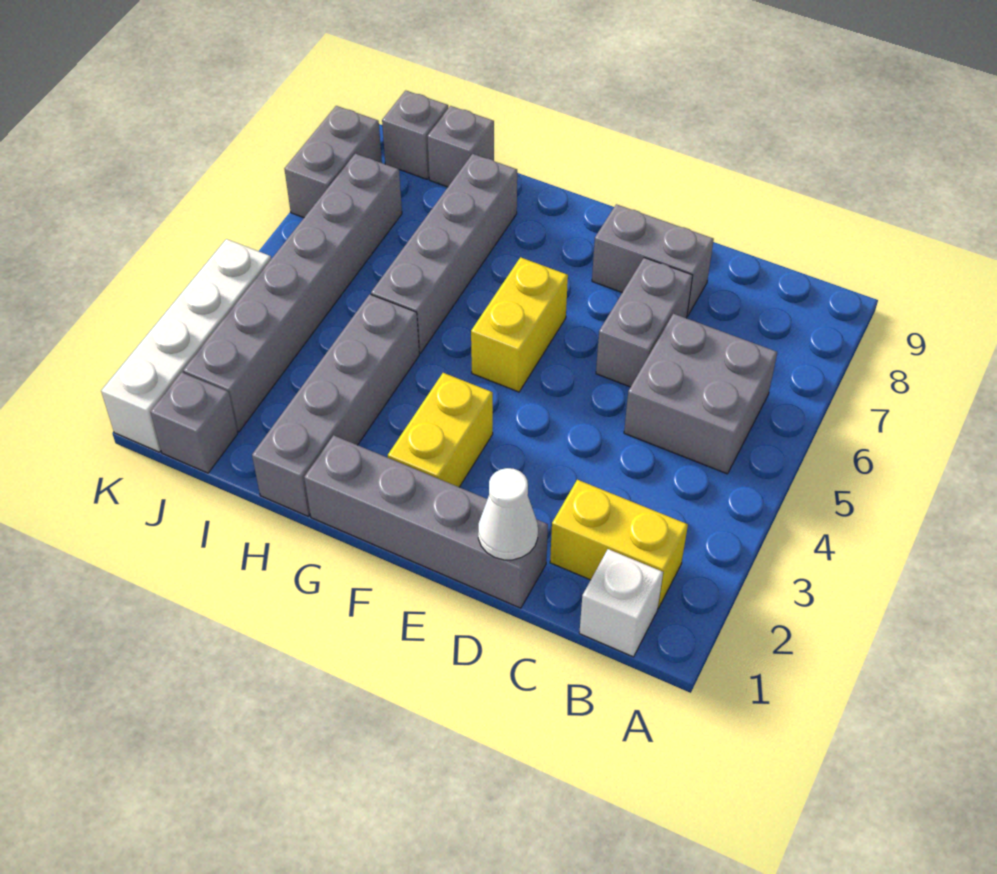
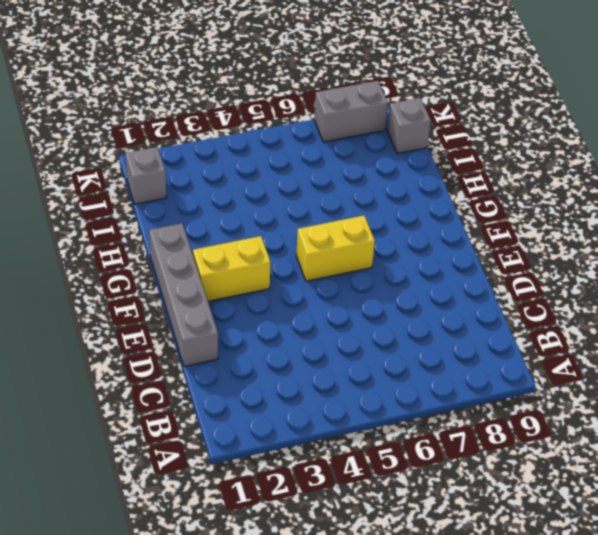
none -> white brick B1 level 1
none -> yellow brick B2:C2 level 1
none -> grey brick B5:C6 level 1

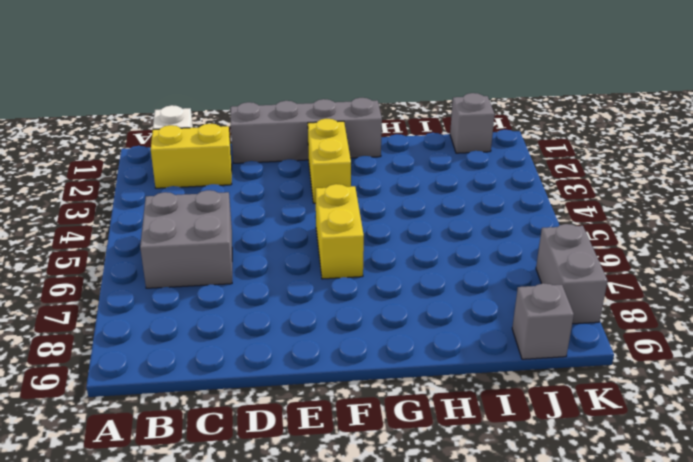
none -> grey brick D6:D7 level 1
none -> grey brick D8:E8 level 1
none -> grey brick H1:H4 level 1

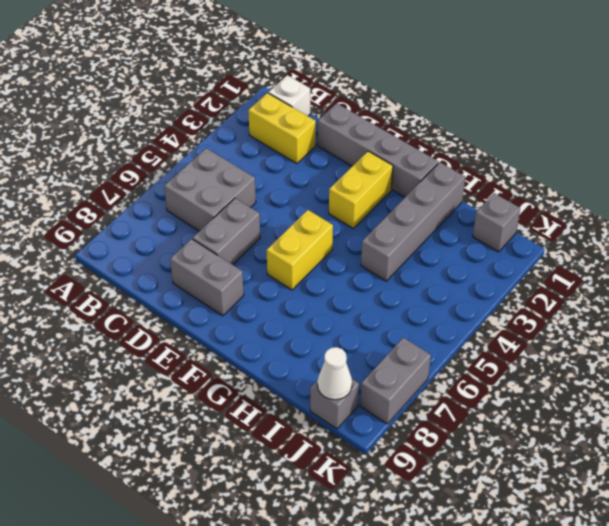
white cone J9 level 2 -> white cone D1 level 2
none -> grey brick H5:H8 level 1
none -> grey brick I9 level 1
none -> grey brick J2:J7 level 1

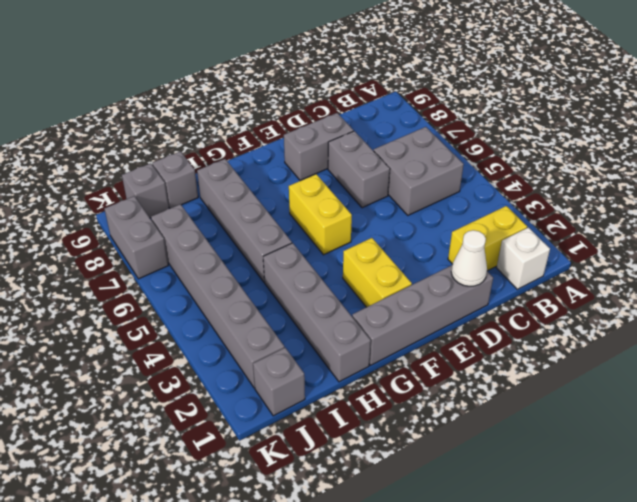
none -> white brick K1:K4 level 1

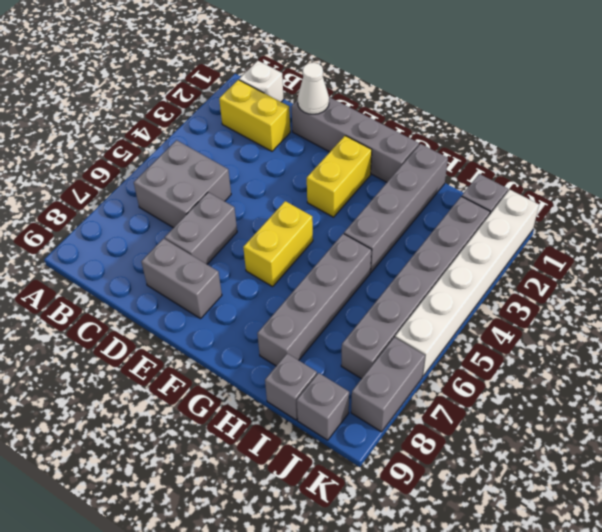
white brick K1:K6 level 1 -> white brick K1:K4 level 1

